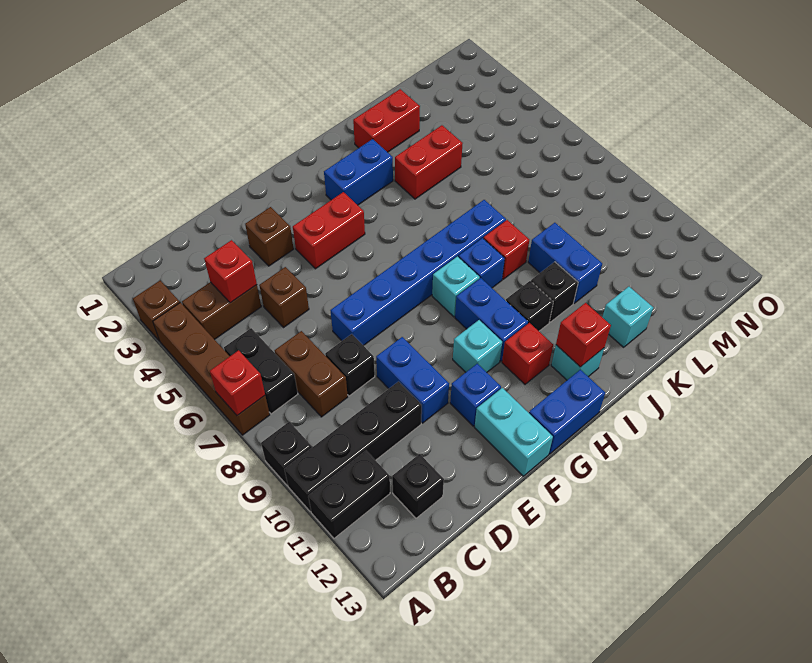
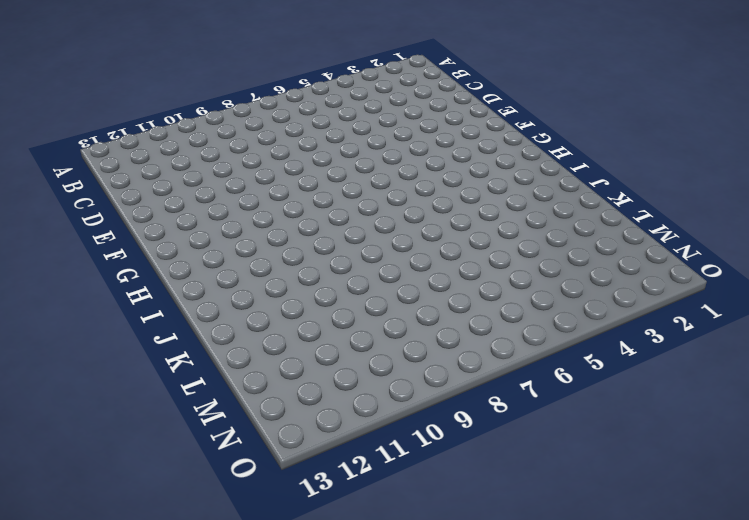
none -> brown brick A3 level 1
none -> brown brick A4:A7 level 1
none -> black brick A9 level 1
none -> black brick A10:D10 level 1

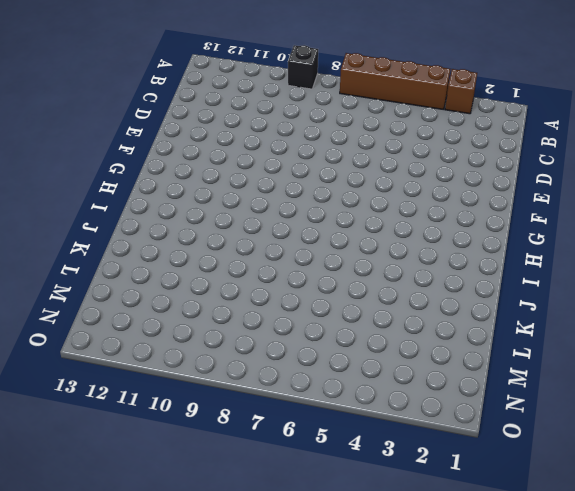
none -> black brick A10:D10 level 1
none -> black brick A11:B11 level 1
none -> brown brick B4:C4 level 1
none -> black brick B6:B7 level 1

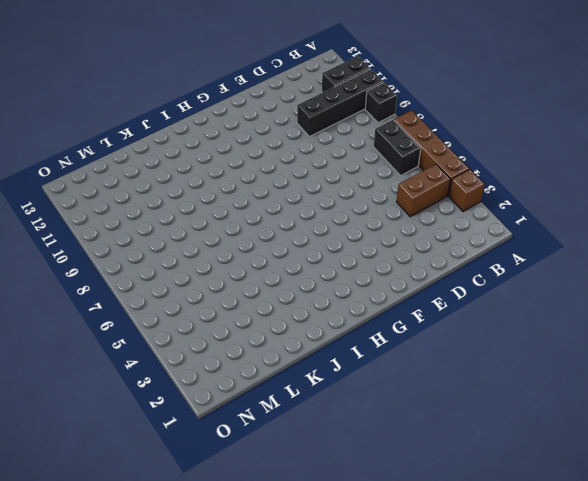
none -> brown brick C7:C8 level 1
none -> black brick C12 level 1
none -> brown brick D5 level 1
none -> black brick D8 level 1

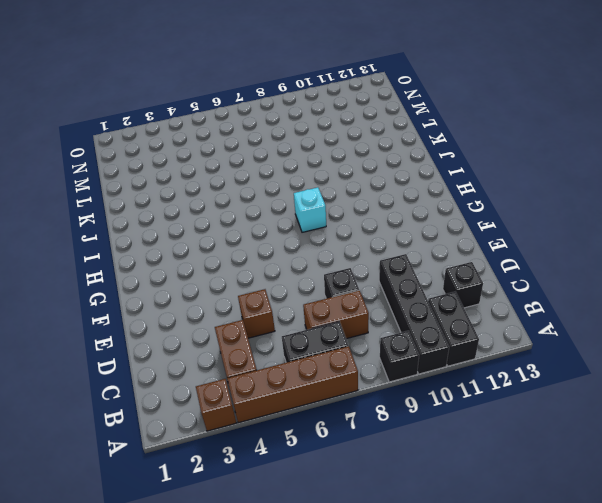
none -> brown brick E3 level 1
none -> blue brick E7:J7 level 1
none -> blue brick E9:E10 level 1
none -> red brick F4:G4 level 1

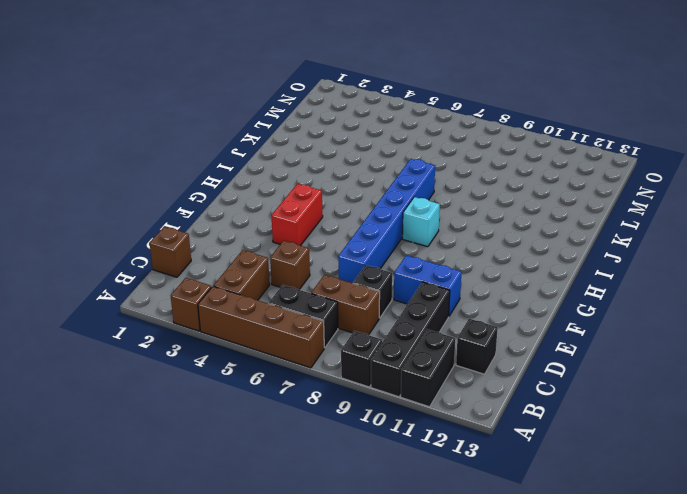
brown brick C1 level 1 -> brown brick E3 level 1
none -> blue brick F11 level 1
none -> cyan brick F12:F13 level 1
none -> cyan brick G10 level 1
none -> blue brick G13:H13 level 1

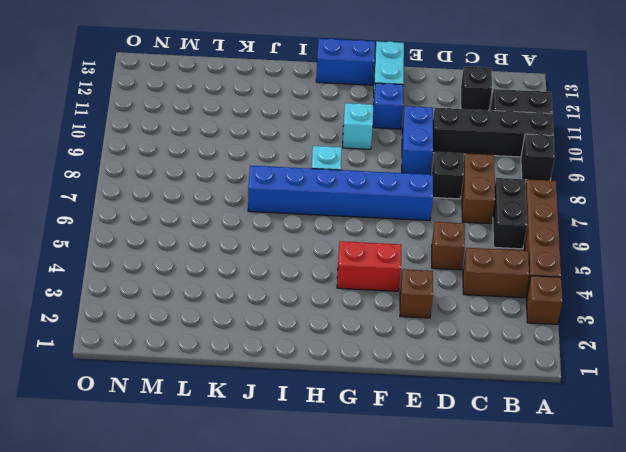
none -> blue brick H3:I3 level 1
none -> blue brick H9:H10 level 1
none -> red brick H11 level 1
none -> blue brick I8 level 1

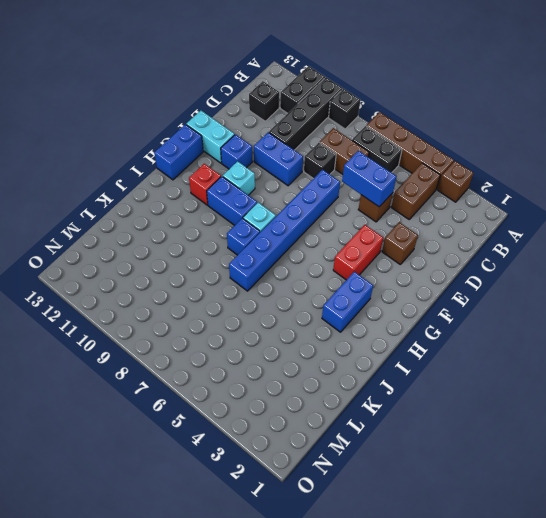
blue brick D5:D6 level 2 -> blue brick K9:K10 level 1
none -> black brick I10 level 1
none -> cyan brick I12 level 1
none -> red brick J2:K2 level 1
none -> red brick J4:K4 level 1

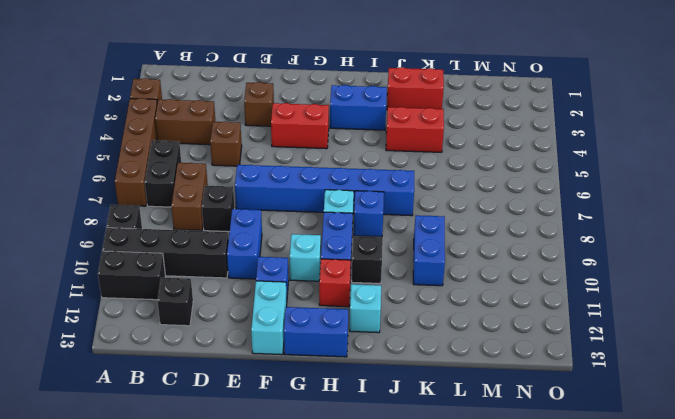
none -> red brick J8 level 1
none -> black brick J10 level 1
none -> cyan brick K12 level 1
none -> red brick A7 level 2

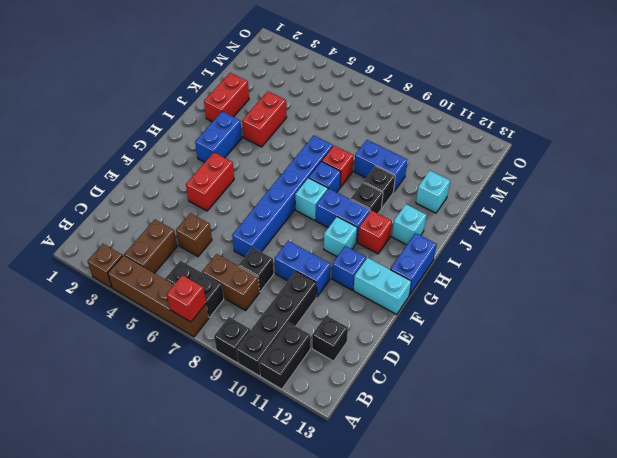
none -> brown brick E3 level 1
none -> red brick C4 level 2
none -> red brick I12 level 2

